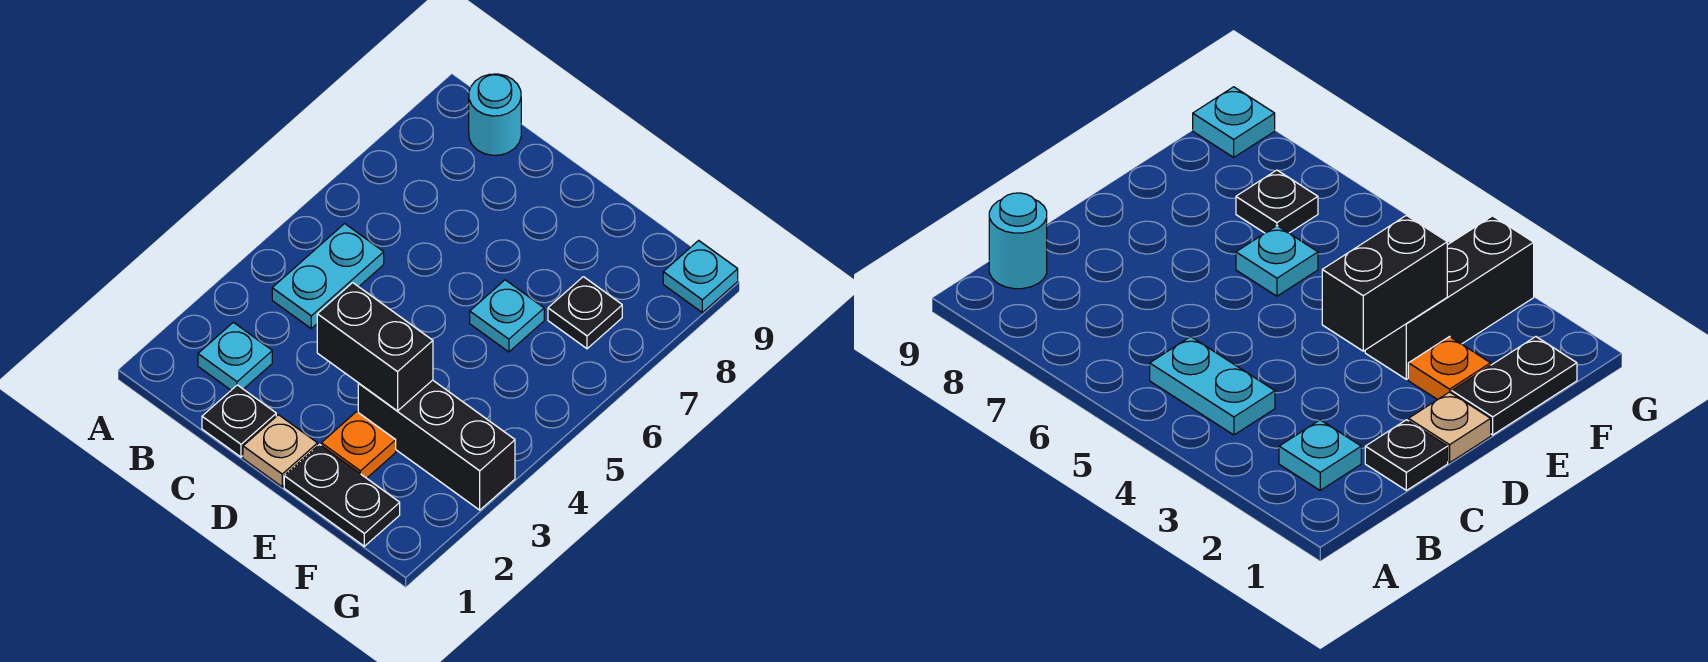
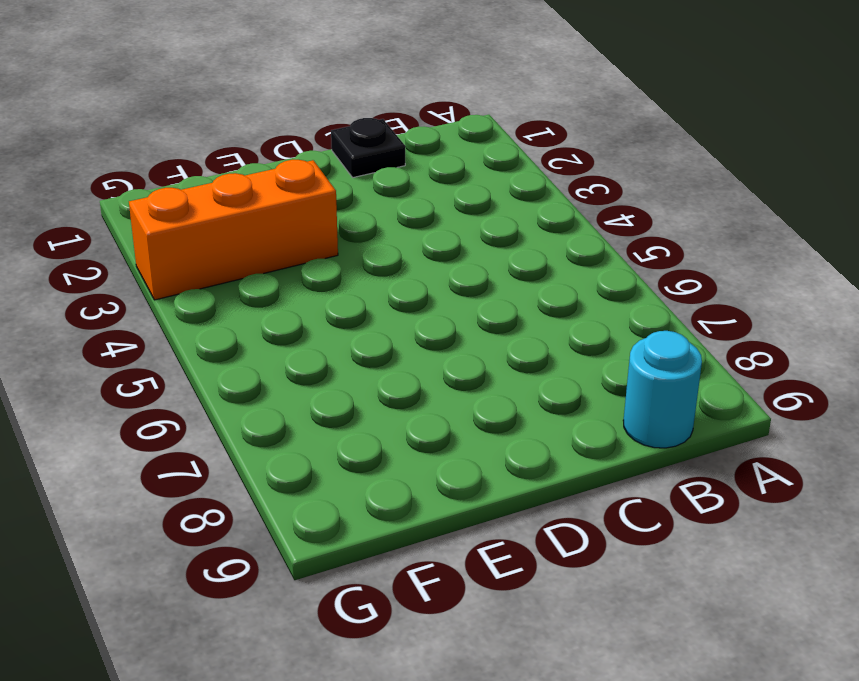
orange brick E3:G3 level 1 -> black brick E3:G3 level 1
none -> cyan plate B2 level 1
none -> cyan plate B4:B5 level 1
none -> tan plate D1 level 1

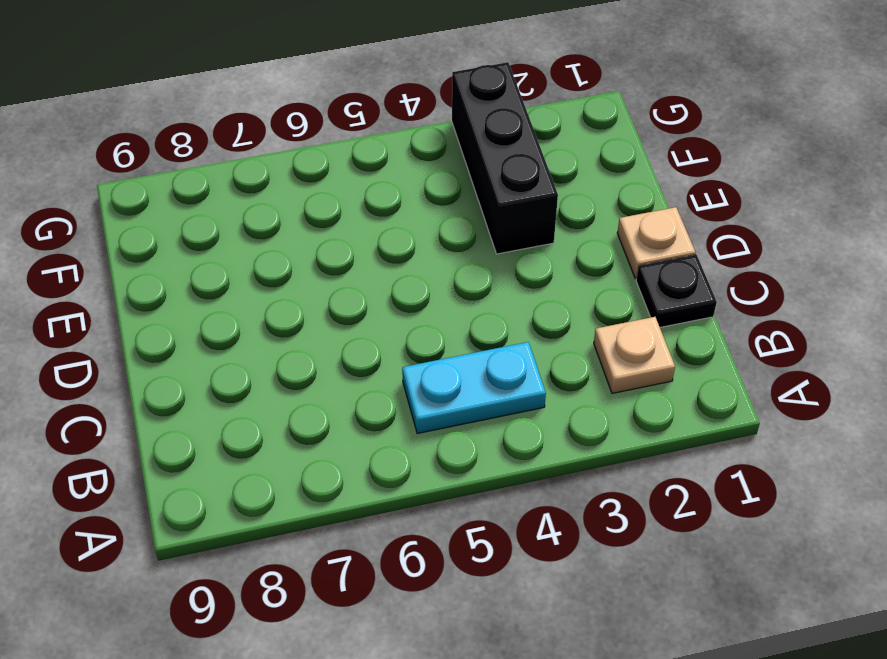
tan plate B2 level 1 -> cyan plate B2 level 1
none -> cyan round brick B9 level 1
none -> black plate E1:F1 level 1
none -> orange plate E2 level 1

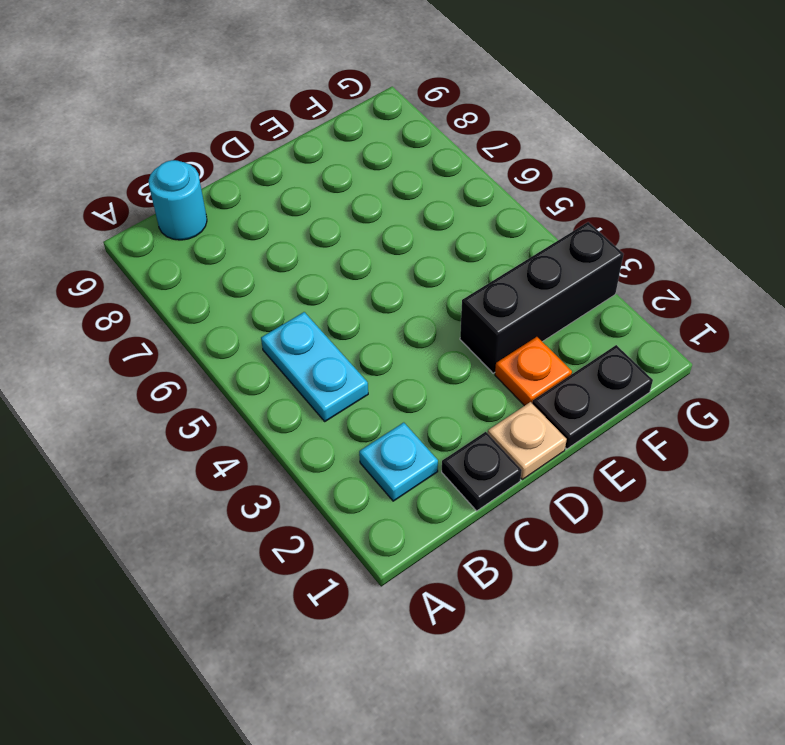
none -> cyan plate E6 level 1
none -> black plate F7 level 1
none -> cyan plate G9 level 1

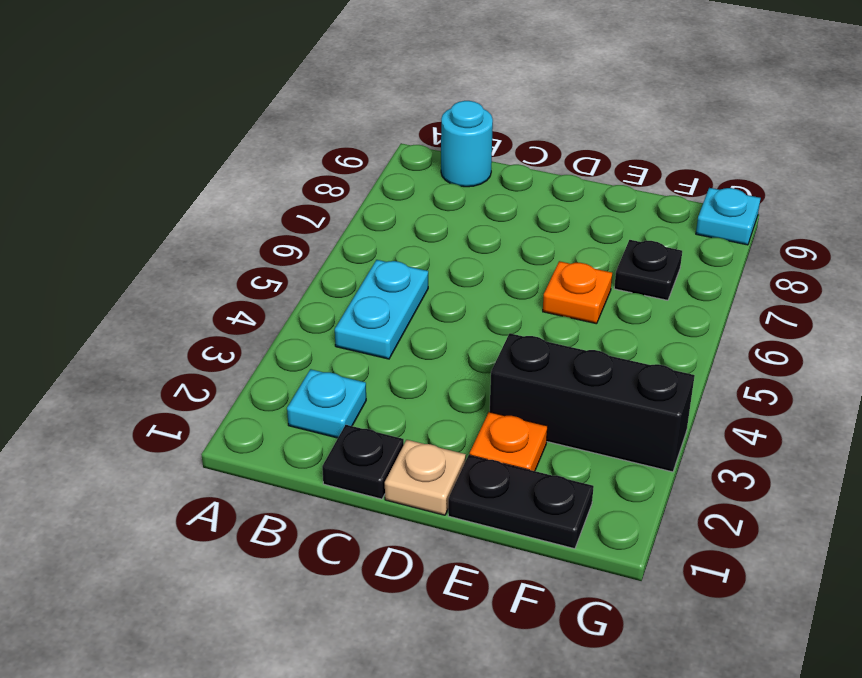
orange plate E6 level 1 -> cyan plate E6 level 1
none -> black brick D3:E3 level 2

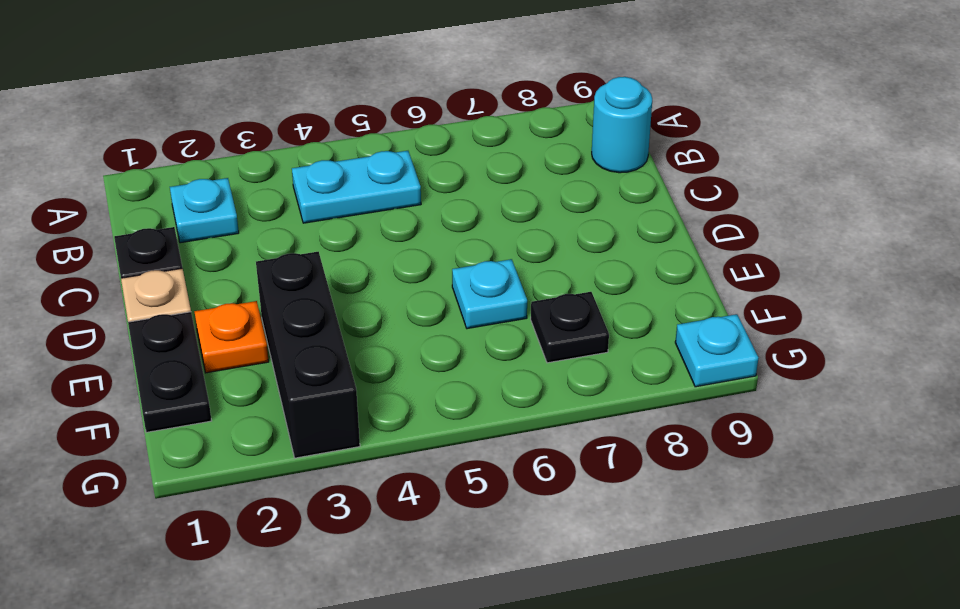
none -> black brick D3:E3 level 2

